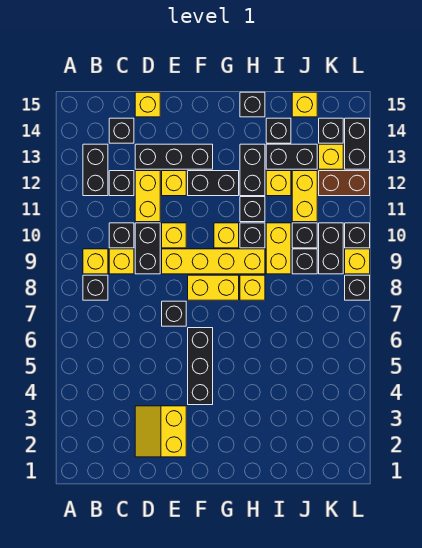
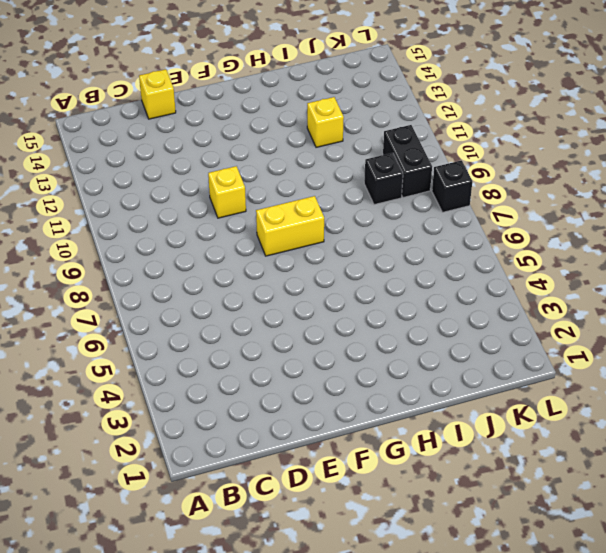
none -> black brick B8 level 1
none -> yellow brick B9 level 1
none -> black brick B12:B13 level 1
none -> yellow brick C9 level 1

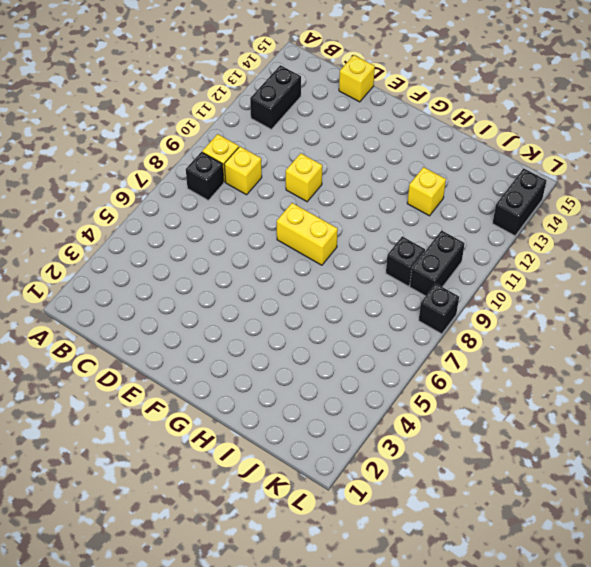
none -> black brick C10 level 1
none -> black brick C12 level 1
none -> black brick C14 level 1
none -> yellow slope D2:E3 level 1 top E

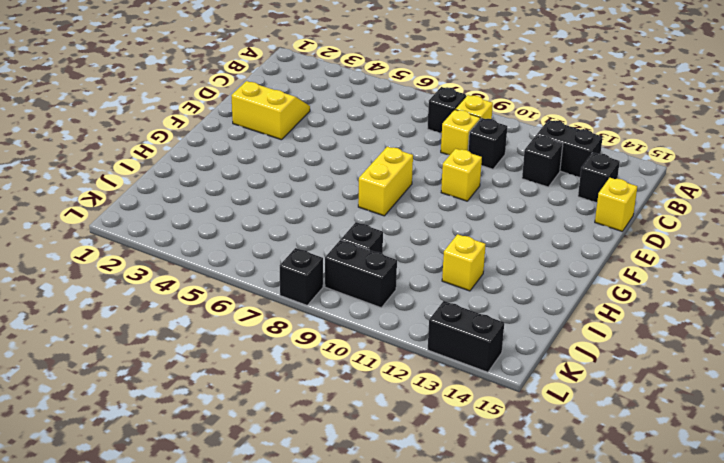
none -> black brick D9:D10 level 1
none -> yellow brick D11:D12 level 1
none -> black brick D13:F13 level 1
none -> black brick E7 level 1

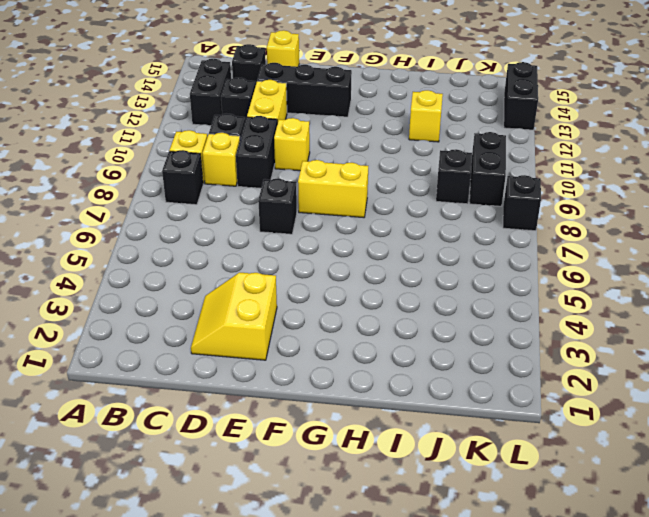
none -> yellow brick E9:H9 level 1
none -> yellow brick E12 level 1
none -> black brick F4:F6 level 1
none -> black brick F12:G12 level 1

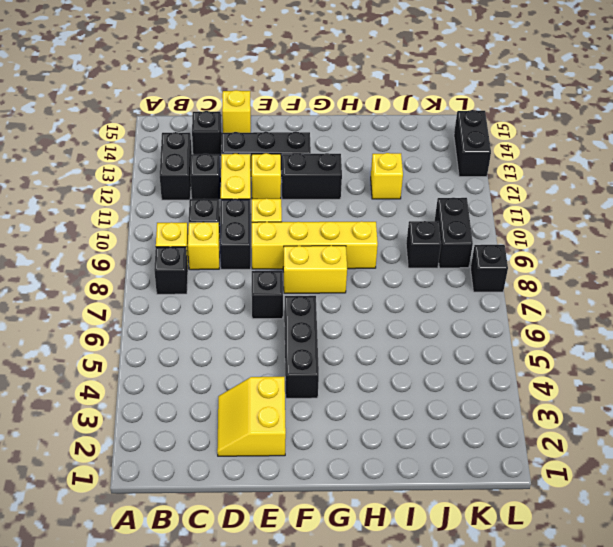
none -> yellow brick G10 level 1
none -> yellow brick H8 level 1
none -> black brick H10 level 1
none -> black brick H11 level 1

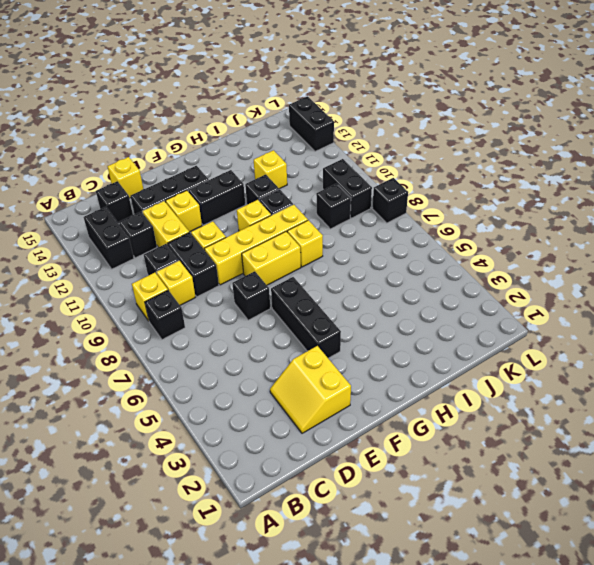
none -> black brick H12:H13 level 1
none -> black brick H15 level 1
none -> yellow brick I9:I10 level 1
none -> black brick I13:J13 level 1

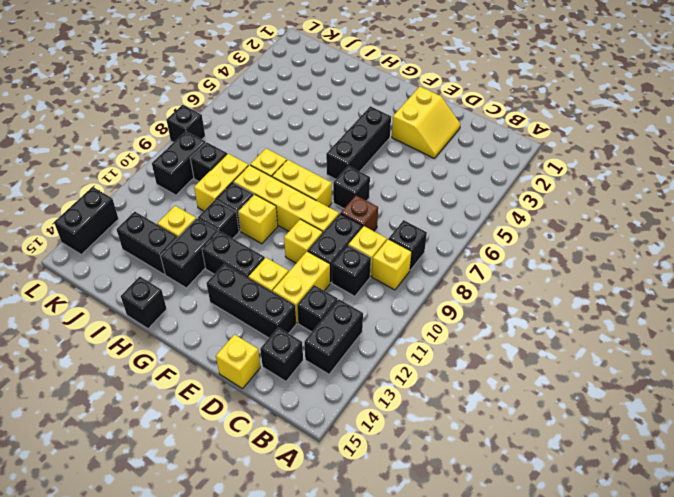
brown brick D8 level 1 -> none
none -> black brick I14 level 1
none -> black brick J10 level 1
none -> yellow brick J11:J12 level 1
none -> yellow brick J15 level 1

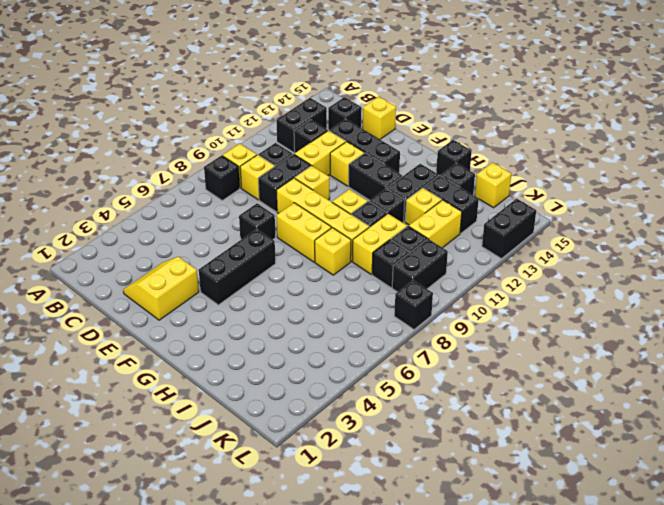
none -> brown brick K12:L12 level 1
none -> yellow brick K13 level 1
none -> black brick K14 level 1
none -> yellow brick L9 level 1

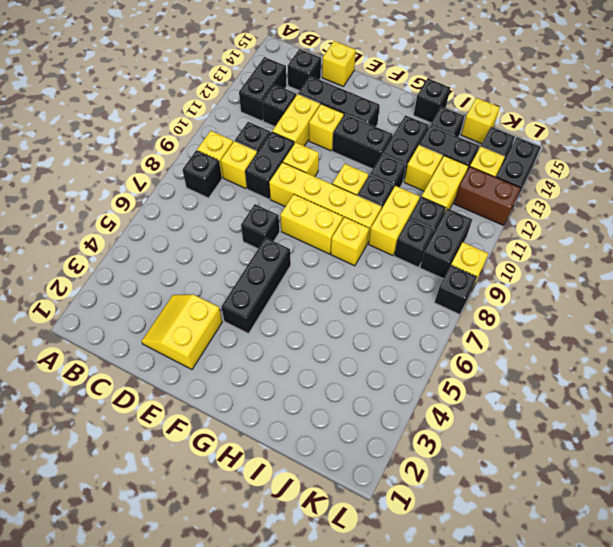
none -> black brick L10 level 1

